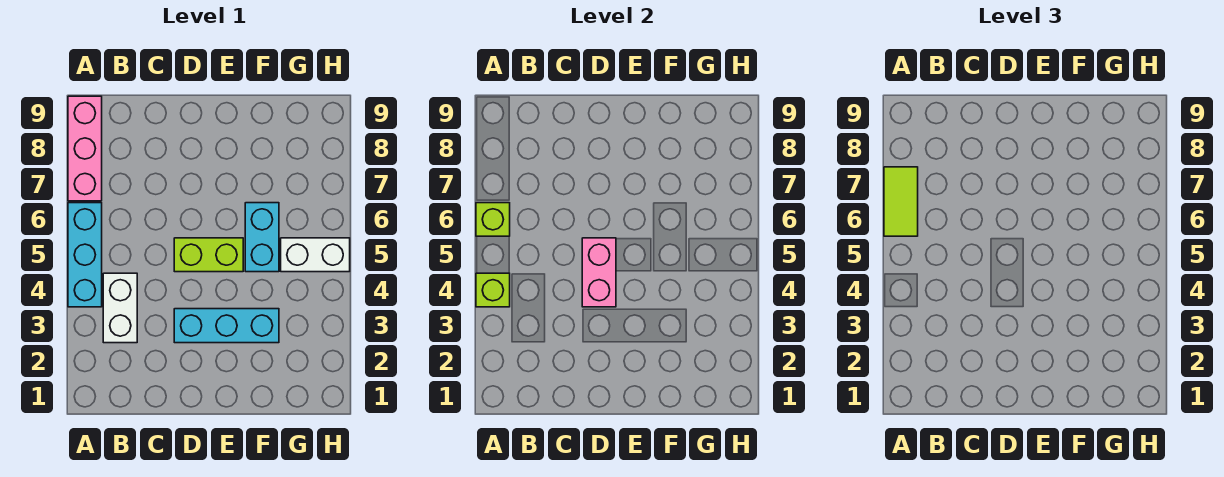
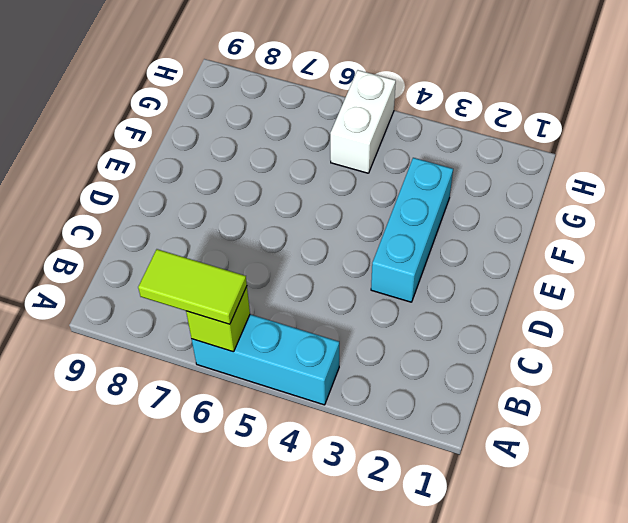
none -> pink brick A7:A9 level 1
none -> white brick B3:B4 level 1

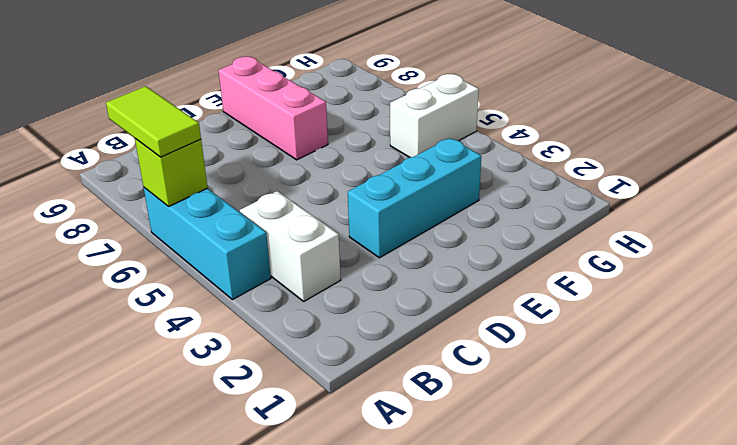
pink brick E7:E9 level 1 -> pink brick A7:A9 level 1
none -> lime brick D5:E5 level 1
none -> cyan brick F5:F6 level 1

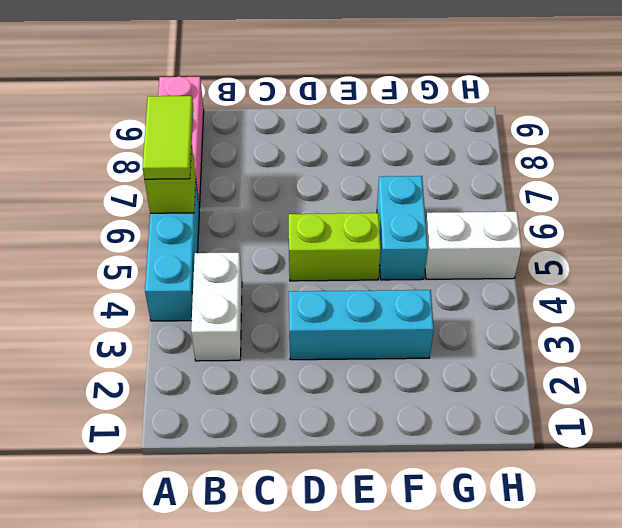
none -> lime brick A4 level 2
none -> pink brick D4:D5 level 2

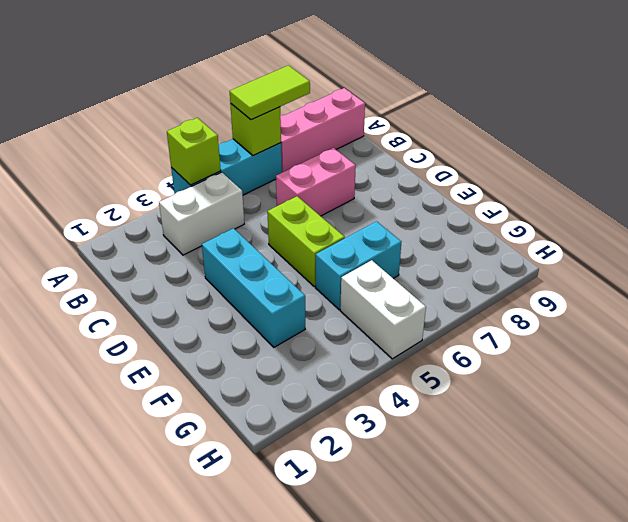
pink brick C6:C7 level 1 -> pink brick D4:D5 level 2

